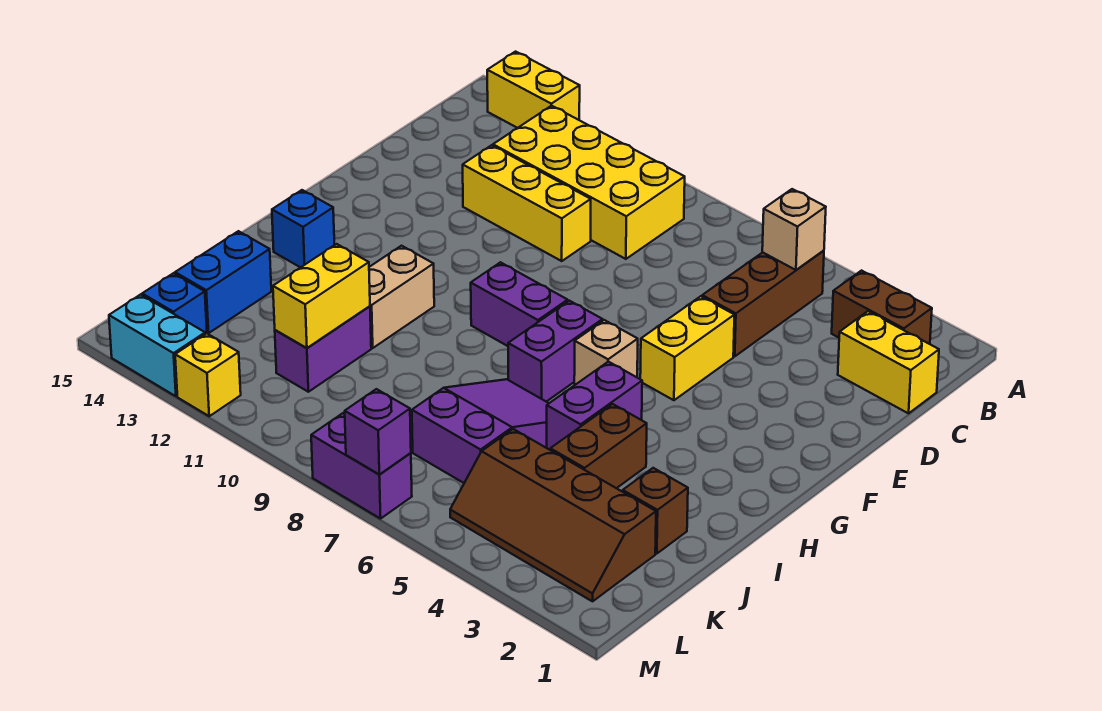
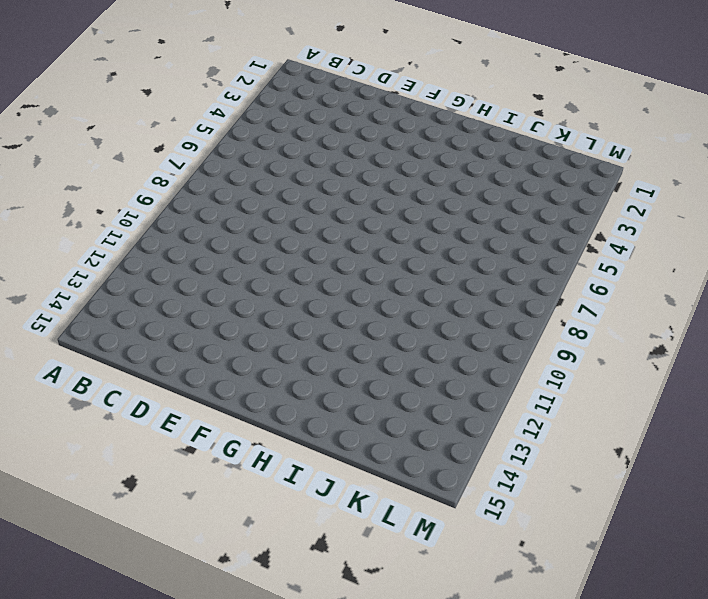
none -> yellow brick A13:A14 level 1
none -> brown brick B2:B3 level 1
none -> brown brick B5:D5 level 1

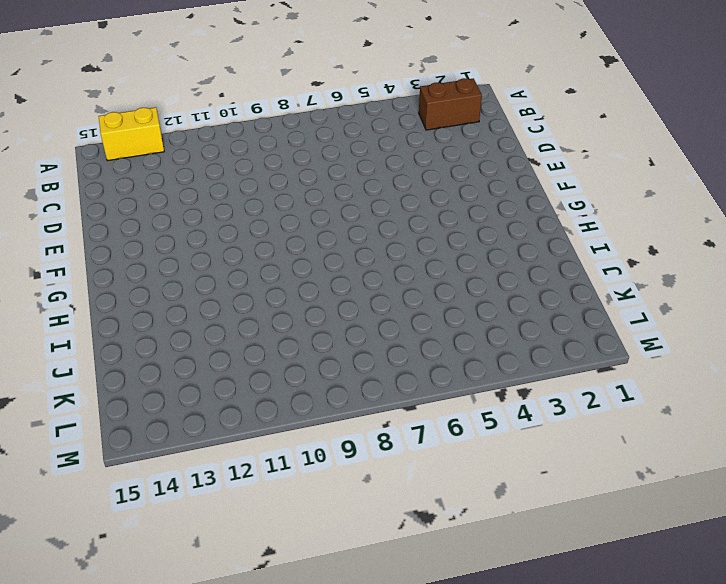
none -> brown brick B5:D5 level 1
none -> yellow brick B9:C12 level 1
none -> yellow brick C1:C2 level 1

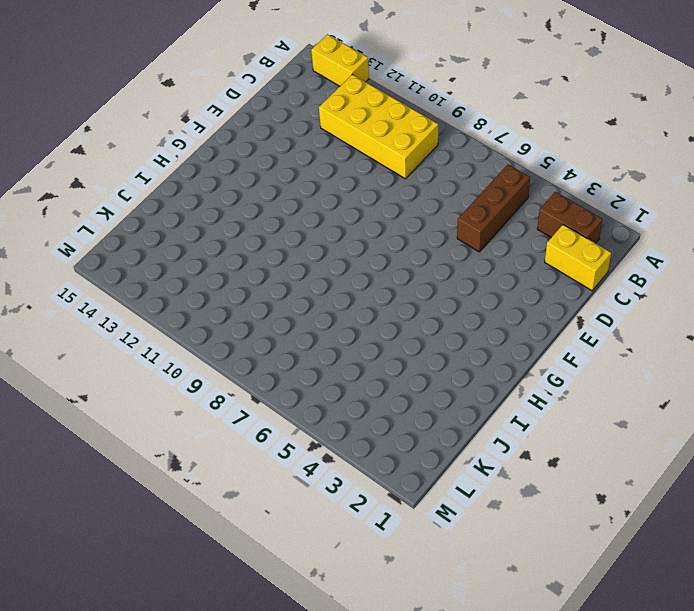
none -> yellow brick D10:D12 level 1
none -> yellow brick E5:F5 level 1
none -> tan brick G6 level 1

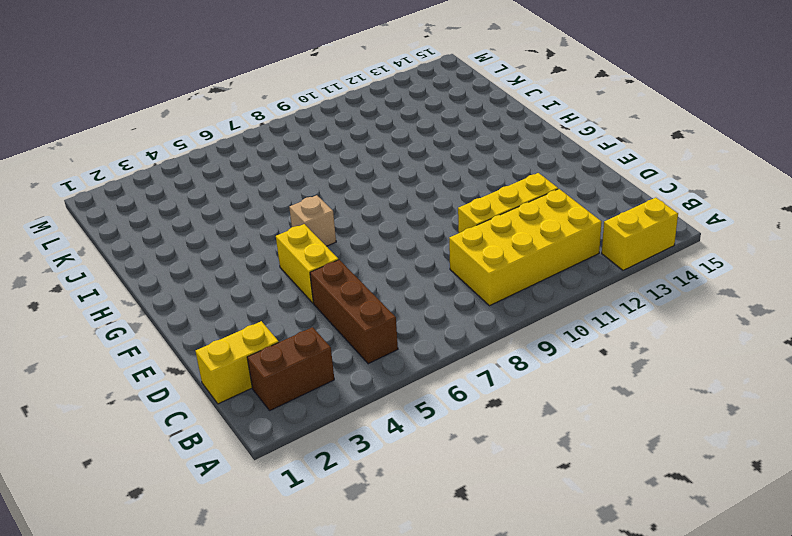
none -> purple brick G7:H7 level 1
none -> purple brick G8:G9 level 1
none -> purple brick H5:I5 level 1

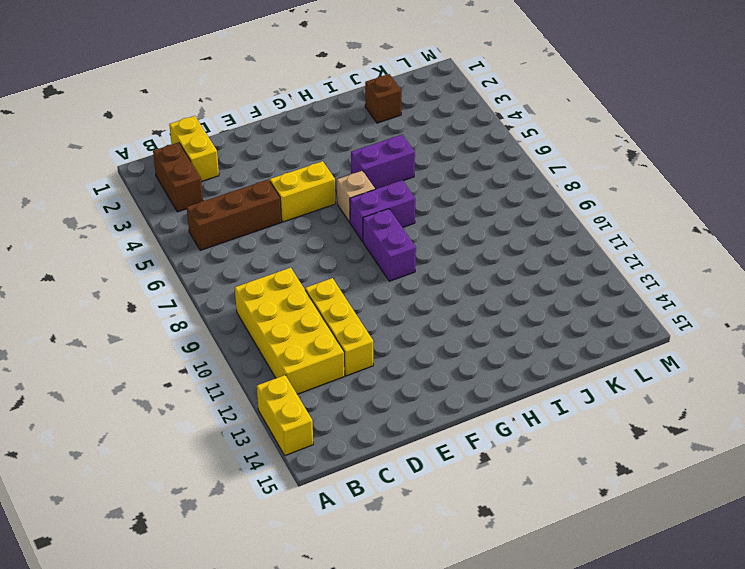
none -> tan brick H11:I11 level 1
none -> blue brick H14 level 1
none -> brown brick I4:J4 level 1

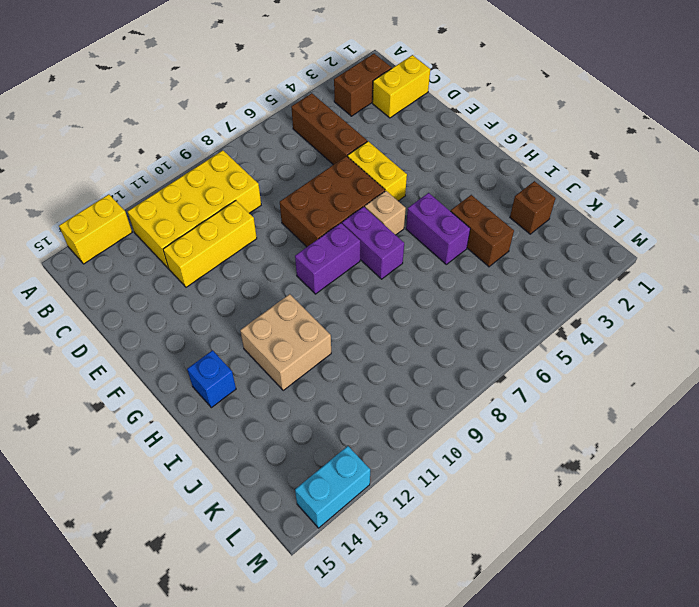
brown brick E6:F8 level 1 -> none
tan brick H11:I12 level 1 -> tan brick H11:I11 level 1
none -> purple slope I6:K7 level 1 top K
none -> purple brick J11:K11 level 1
none -> blue brick J14:K14 level 1

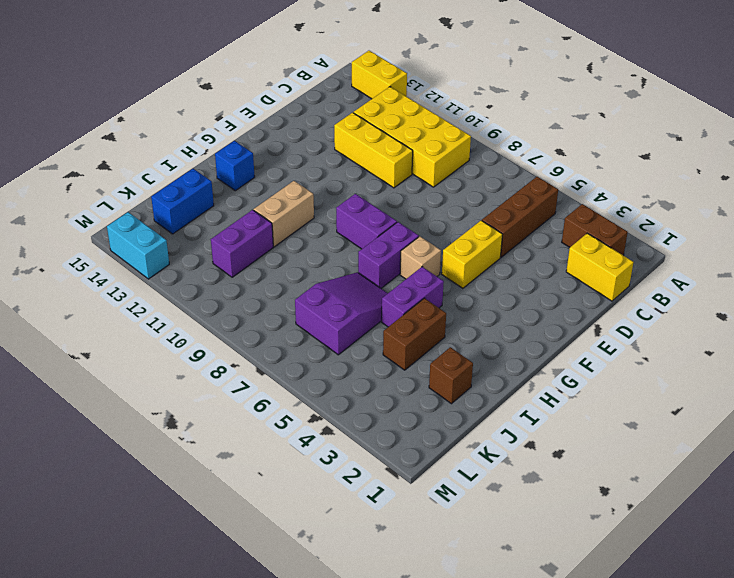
none -> brown slope K2:L5 level 1 top K
none -> blue brick L14 level 1
none -> purple brick M7:M8 level 1

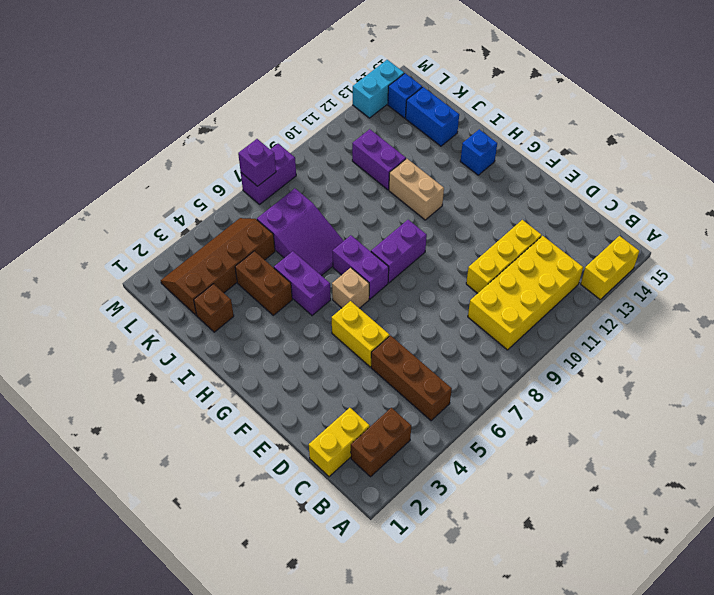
none -> yellow brick M12 level 1
none -> tan brick B5 level 2
none -> yellow brick J11:K11 level 2

